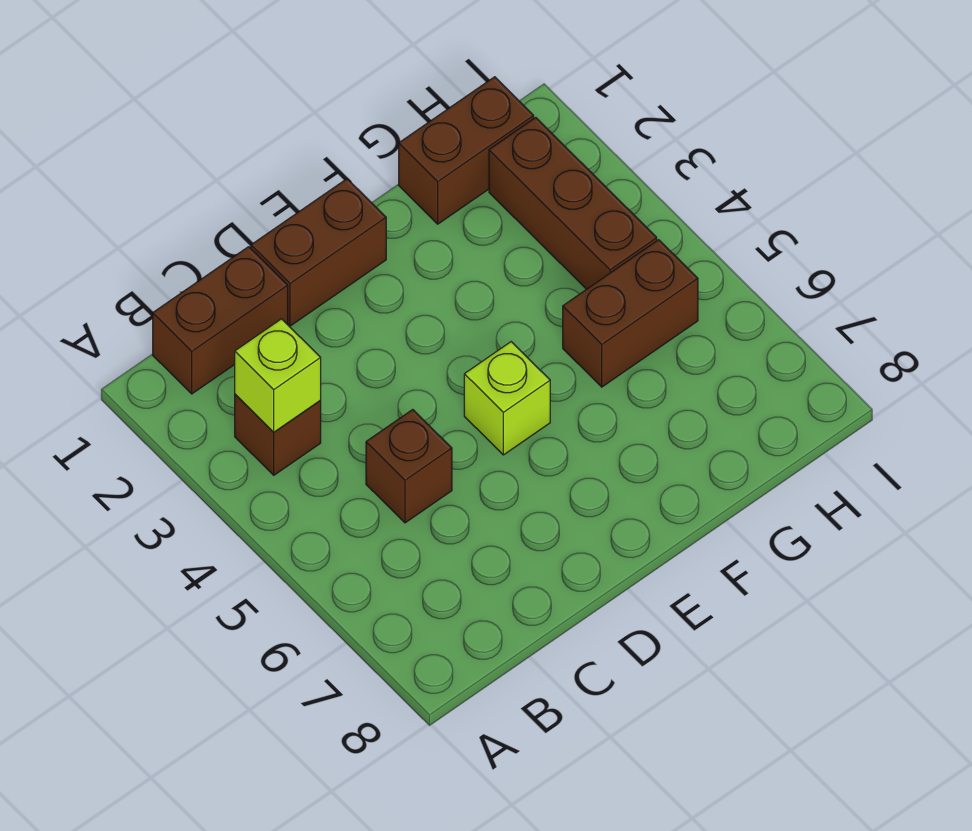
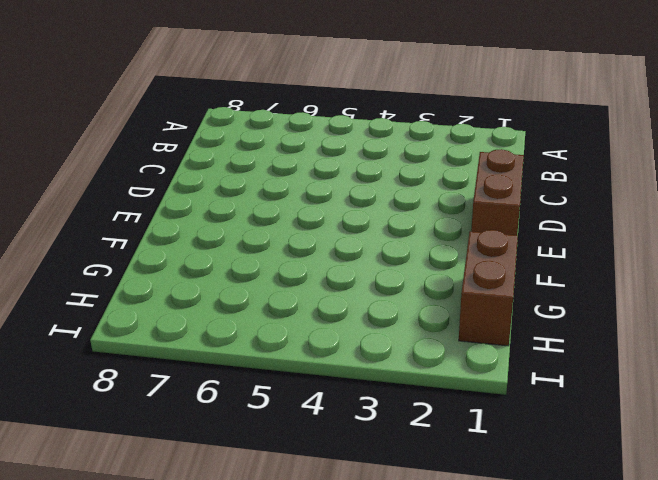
none -> brown brick B1:C1 level 1
none -> brown brick B3 level 1

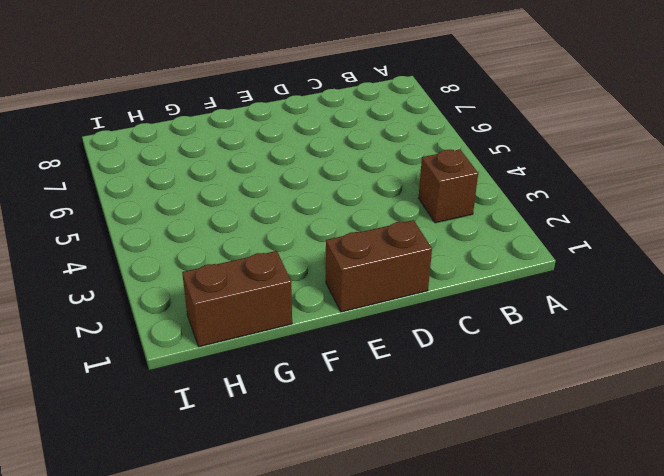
none -> brown brick B1:C1 level 1
none -> brown brick C5 level 1

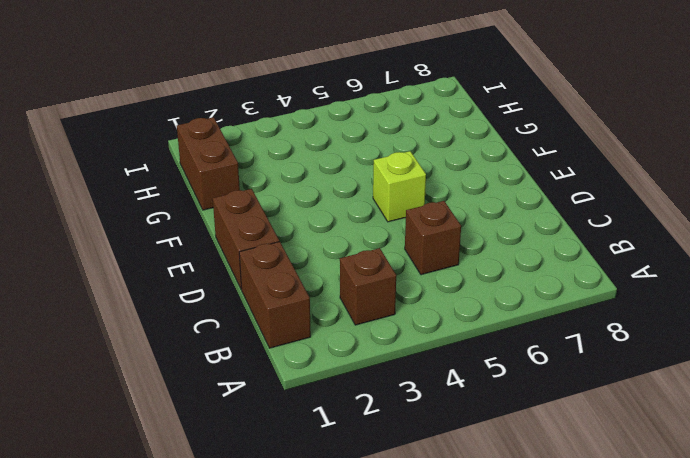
none -> brown brick G5:H5 level 1
none -> brown brick H2:H4 level 1

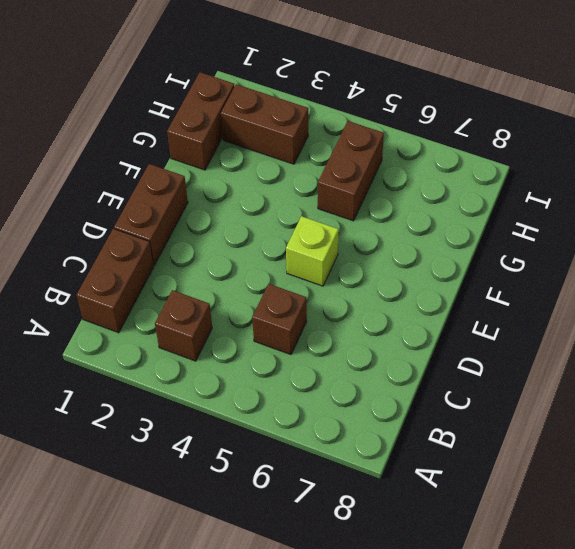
brown brick H2:H3 level 1 -> brown brick H2:H4 level 1
none -> lime brick B3 level 2

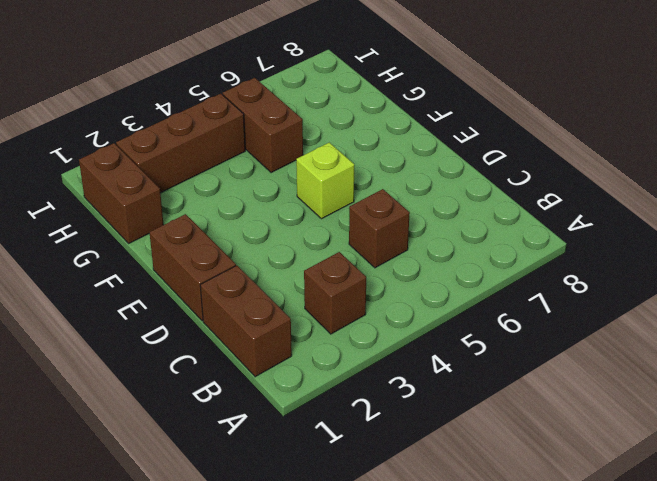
none -> lime brick B3 level 2

